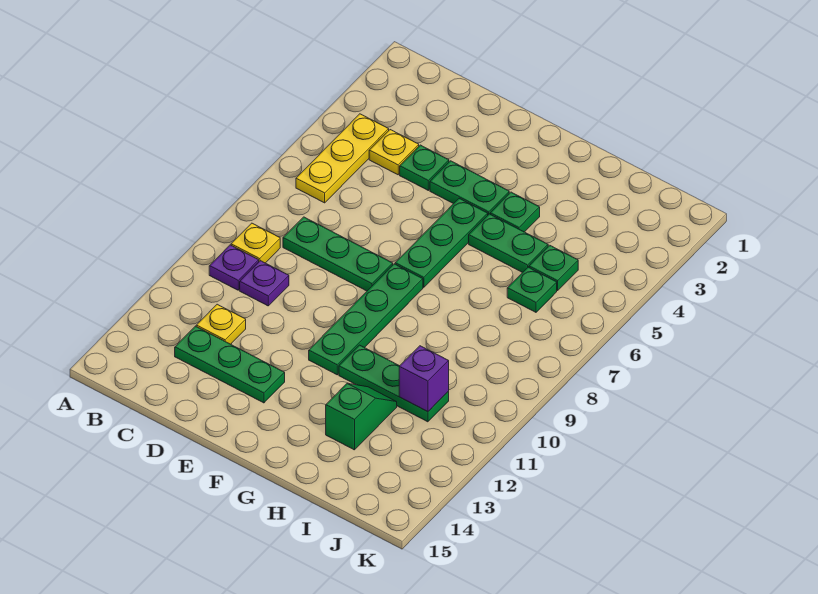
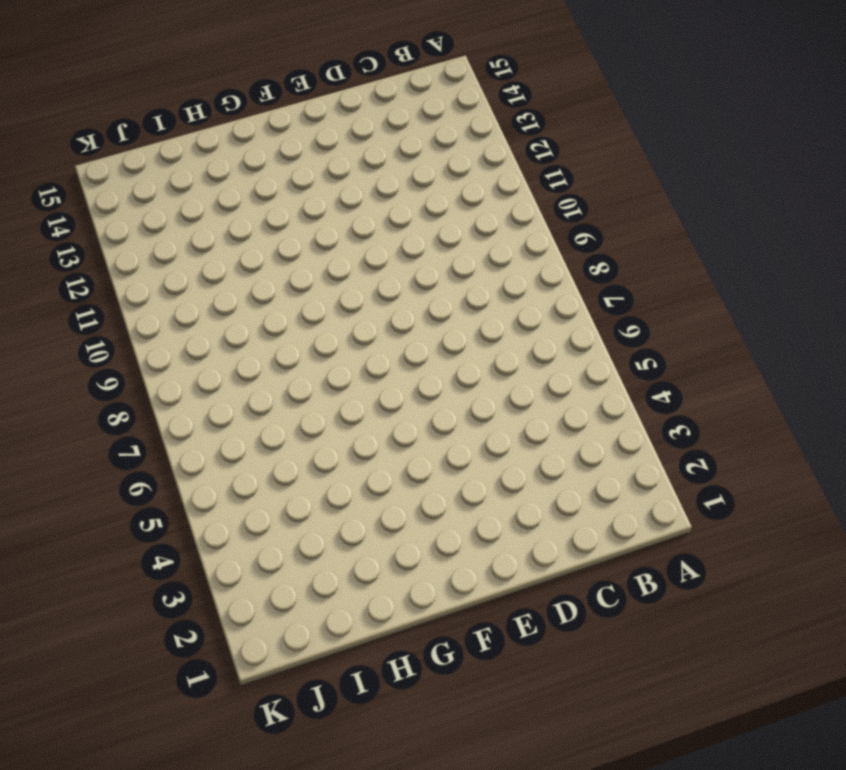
none -> yellow plate B4:B6 level 1
none -> yellow plate B9 level 1
none -> purple plate B10 level 1

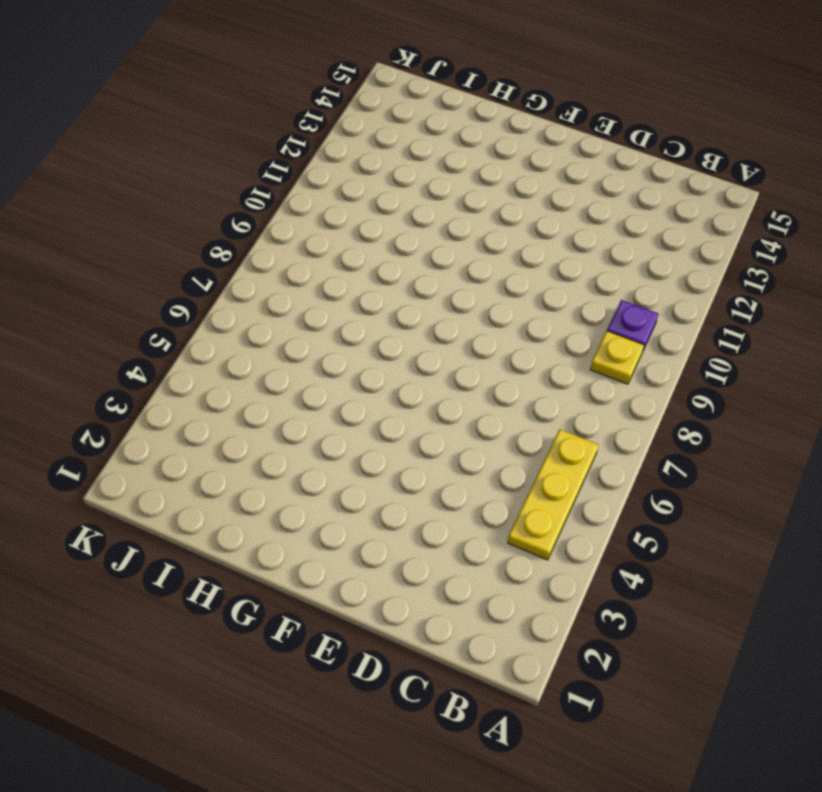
none -> yellow plate C4 level 1
none -> green plate C8:E8 level 1
none -> purple plate C10 level 1

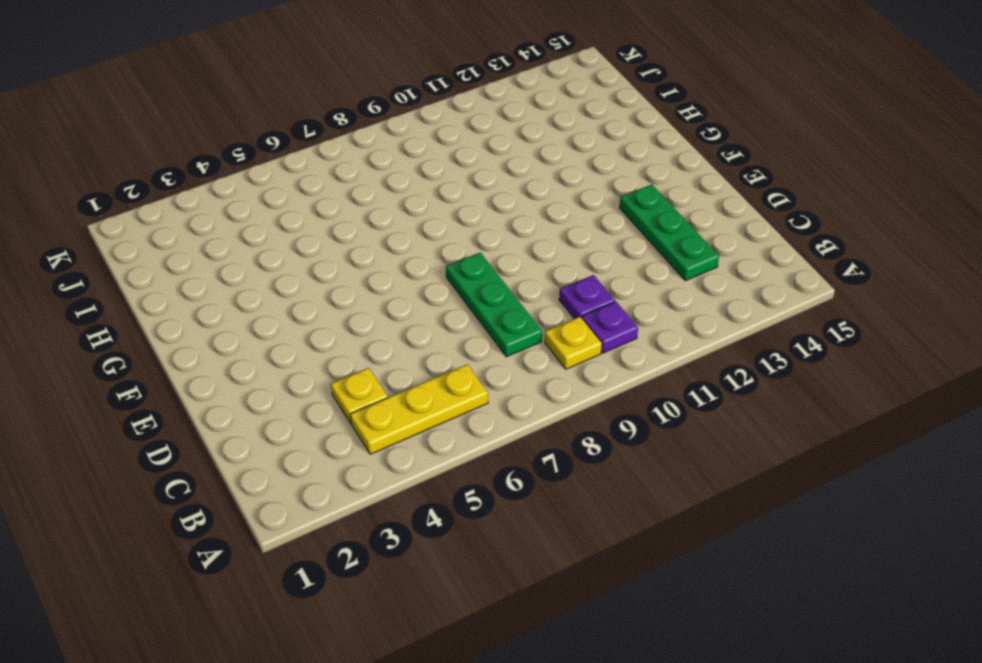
none -> yellow plate C12 level 1
none -> green plate D4 level 1
none -> green plate E4:F4 level 1

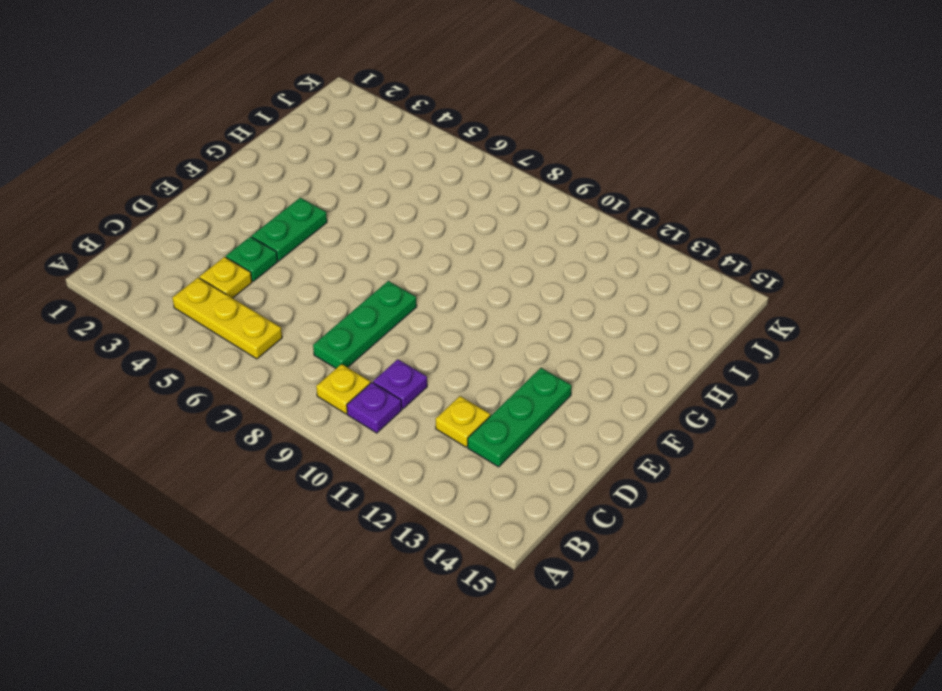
none -> green plate F5:F7 level 1
none -> green plate F8:F11 level 1
none -> green plate G4 level 1

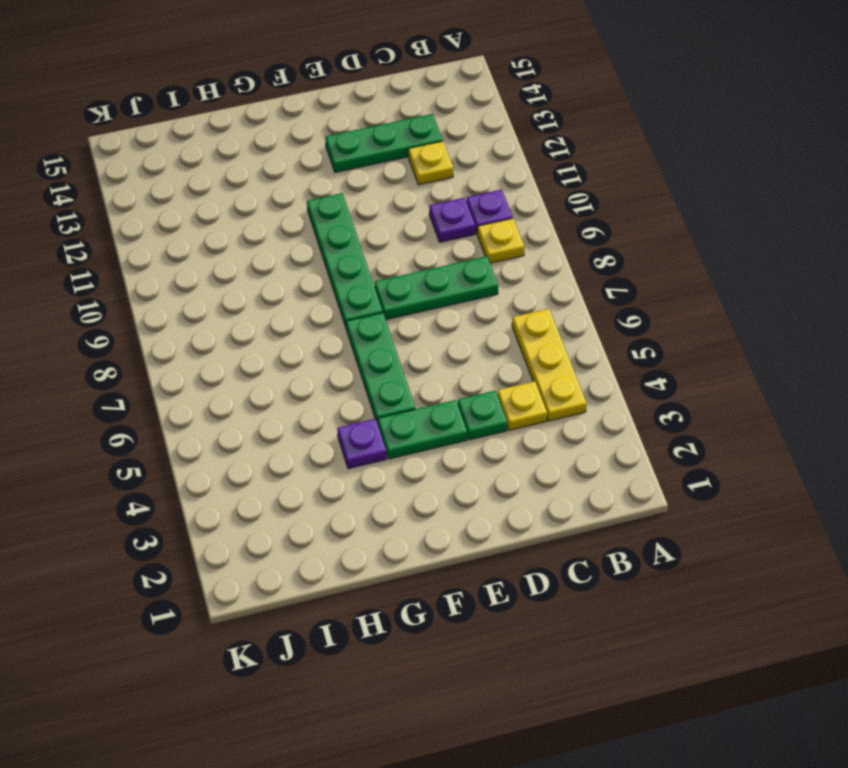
purple plate G4 level 1 -> green plate G4 level 1
none -> green plate G5:H5 level 1
none -> green plate G11:I11 level 1
none -> green slope H12:H13 level 1 top 13

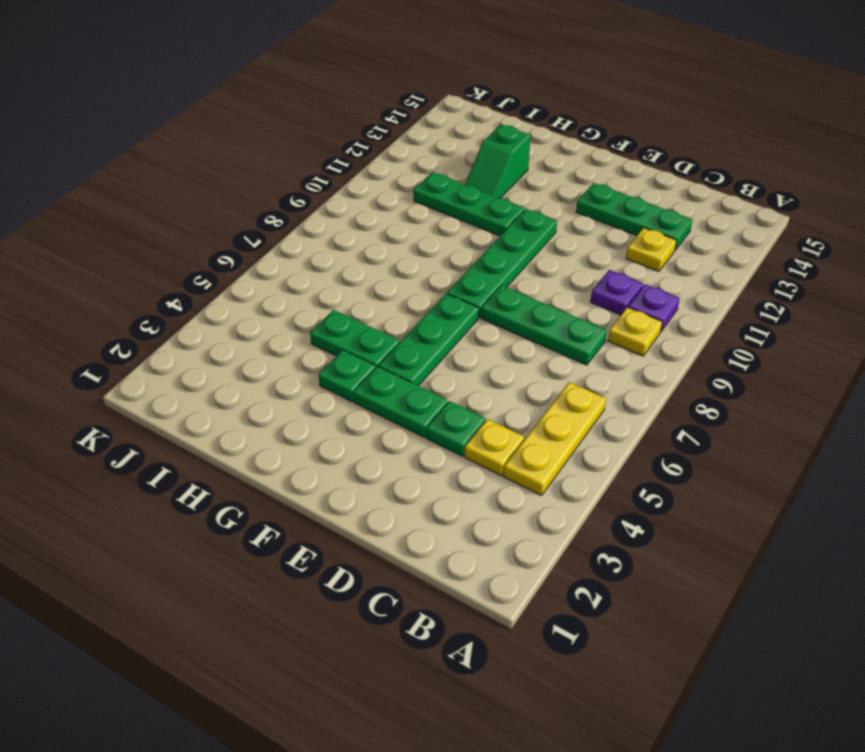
none -> green plate I5 level 1
none -> green plate I6 level 1
none -> purple brick I11 level 2

